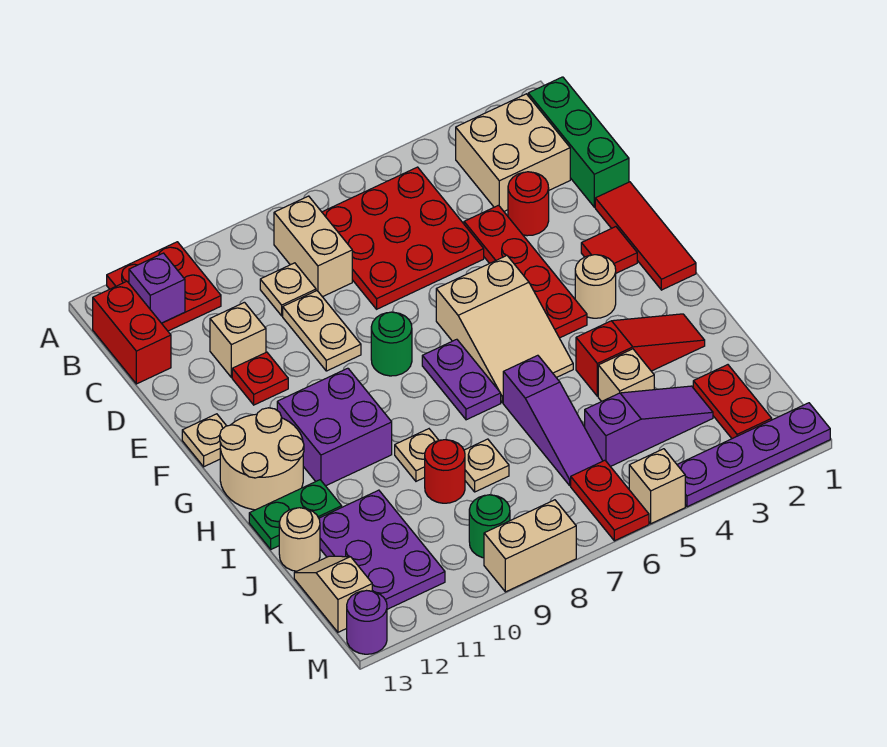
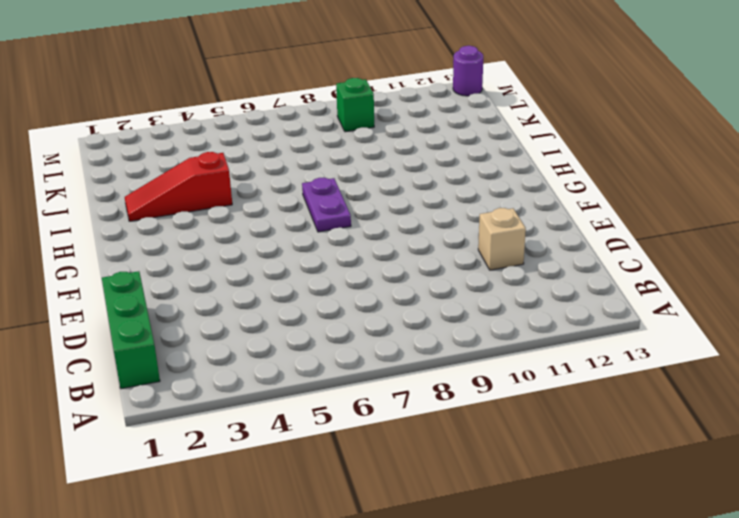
green brick L9 level 1 -> green round brick L9 level 1
none -> red plate A11:B12 level 1
none -> tan brick B2:C3 level 1
none -> red plate B5:D7 level 1
none -> tan brick B8:C8 level 1

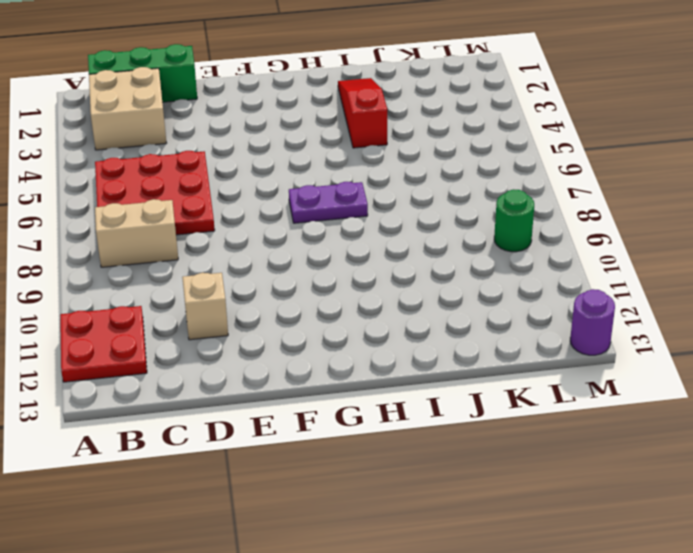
none -> red brick B13:C13 level 1
none -> tan plate C9 level 1
none -> red round brick D3 level 1
none -> red plate D4:G4 level 1

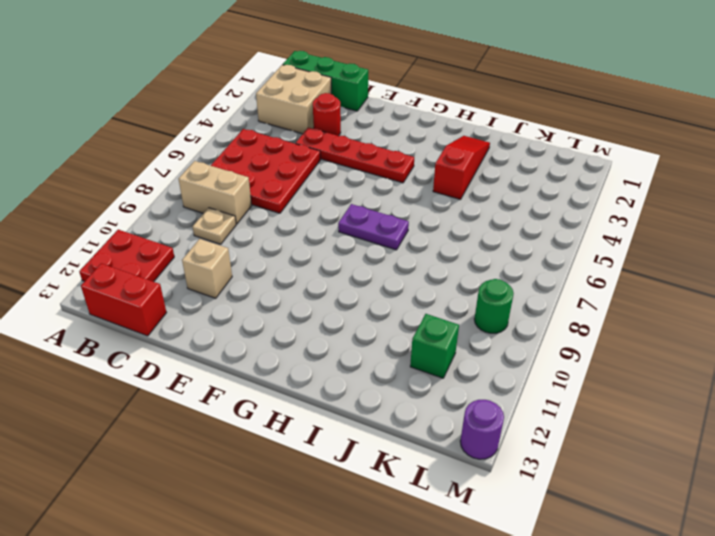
green brick K11 level 1 -> purple plate J11:L12 level 1
none -> tan plate D9:E9 level 1
none -> red tile E1:G1 level 1
none -> red plate E11 level 1
none -> red tile F2 level 1

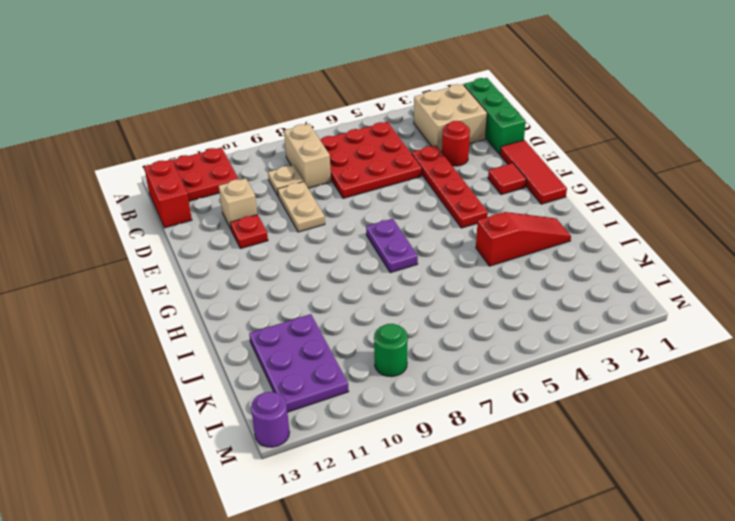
none -> tan slope F5:H6 level 1 top F
none -> green round brick F8 level 1
none -> tan plate F13 level 1
none -> tan round brick G3 level 1

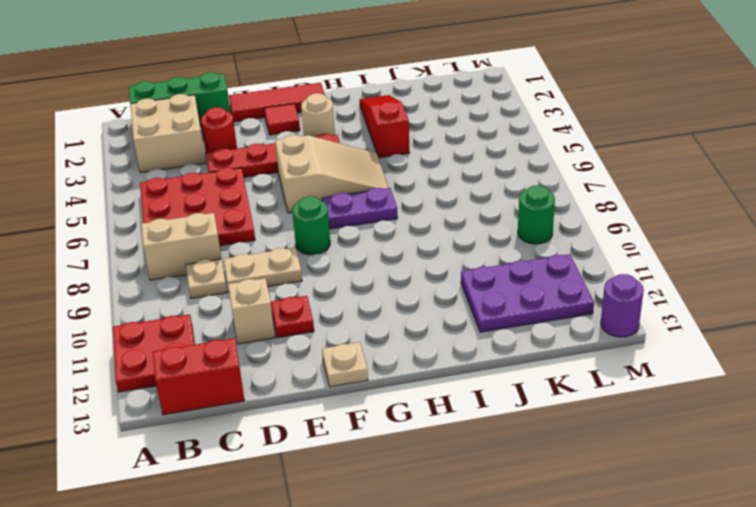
none -> purple brick G10:H11 level 1
none -> tan round brick G12:H13 level 1
none -> purple slope I6:K6 level 1 top I
none -> tan plate I9 level 1

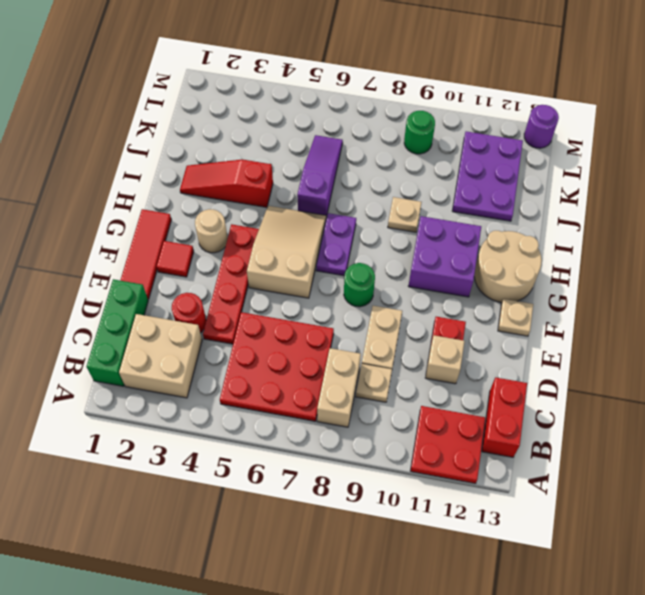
none -> green plate I12:I13 level 1
none -> tan brick J4 level 1
none -> tan plate J8 level 1
none -> red round brick J9 level 1

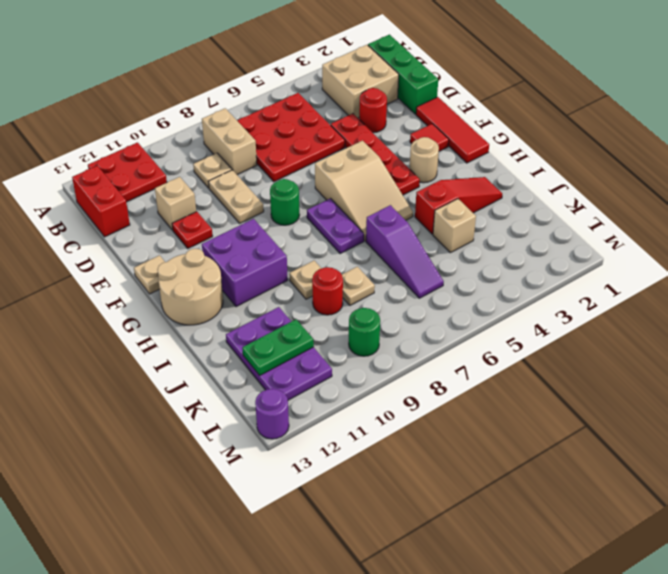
green plate K11:K12 level 2 -> green plate I12:I13 level 1
none -> tan round brick J13 level 1
none -> red plate K2:L2 level 1
none -> purple slope K3:K5 level 1 top 5
none -> tan slope K13:L13 level 1 top L

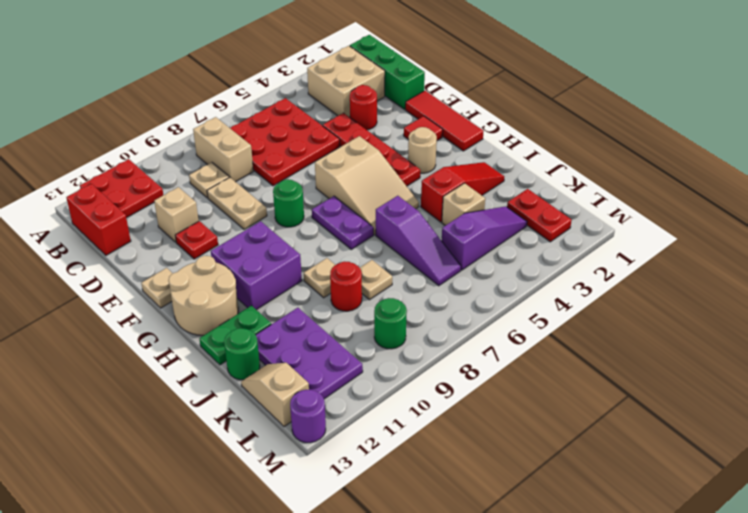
green round brick J13 level 1 -> tan round brick J13 level 1
none -> red plate L6:M6 level 1
none -> purple plate M1:M4 level 1
none -> tan brick M5 level 1
none -> tan brick M8:M9 level 1

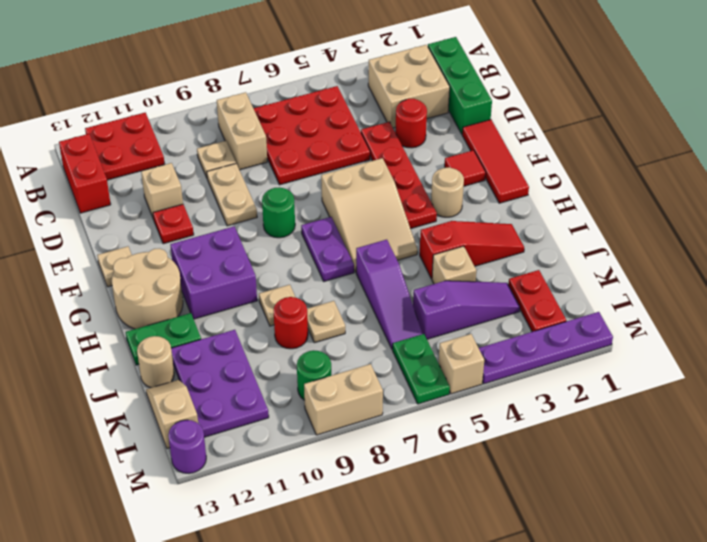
green plate L6:M6 level 1 -> red plate L6:M6 level 1
none -> purple brick B12 level 2

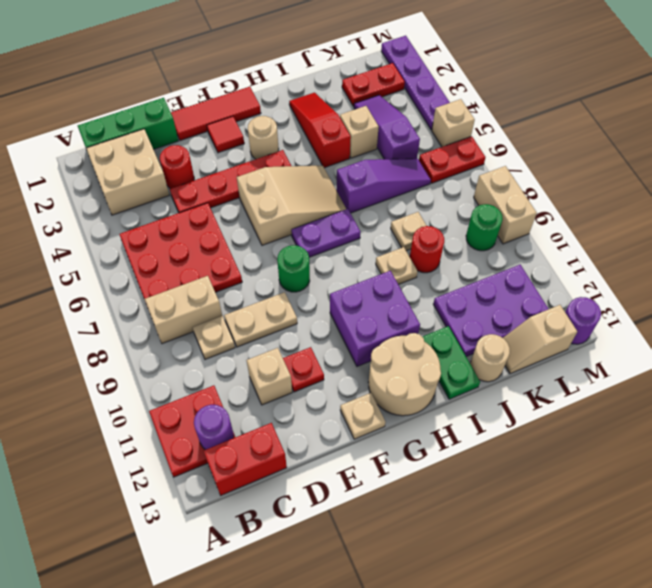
purple round brick B12 level 2 -> purple brick B12 level 2

